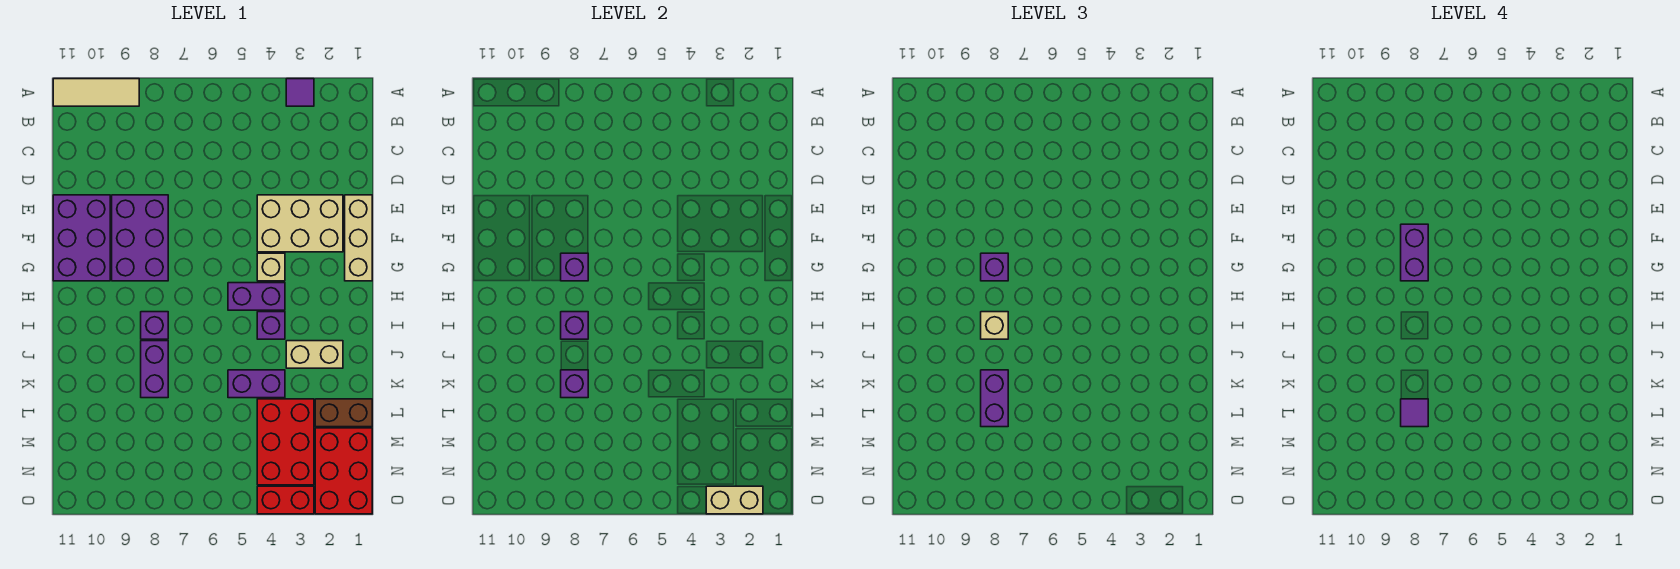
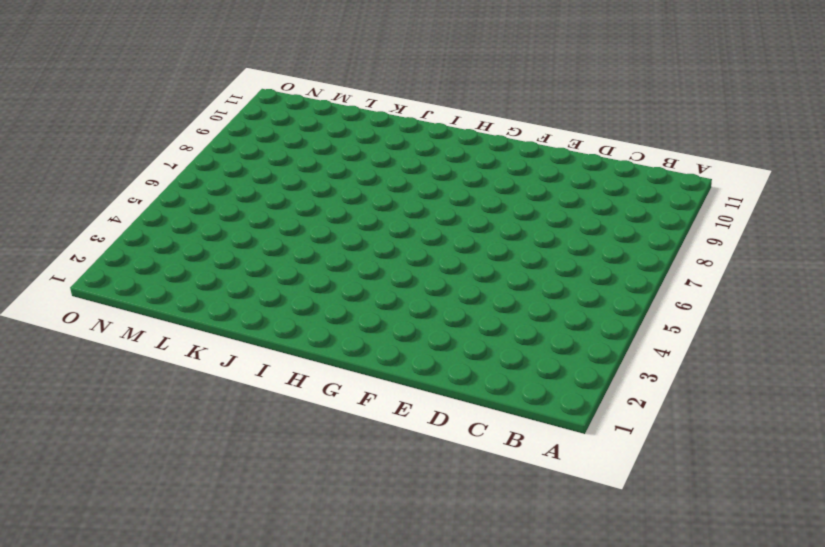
none -> purple tile A3 level 1
none -> tan tile A9:A11 level 1
none -> tan brick E1:G1 level 1

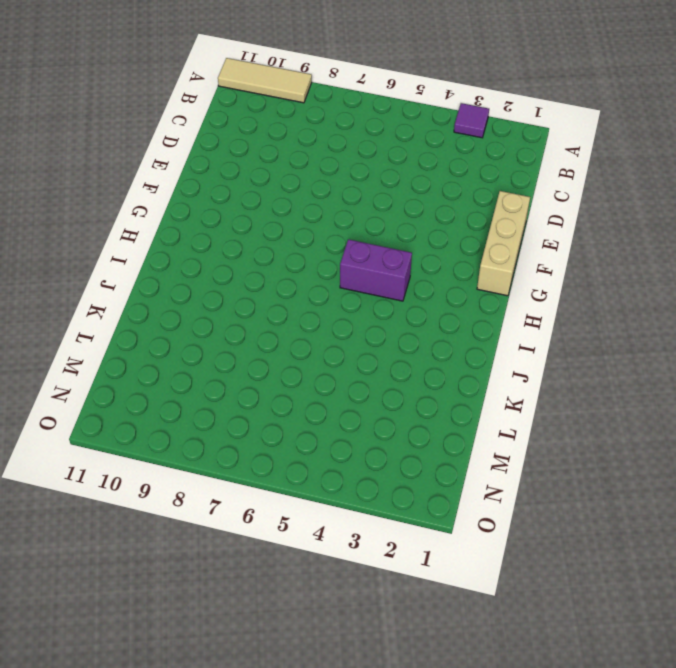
none -> tan brick E2:F4 level 1
none -> purple brick E8:G9 level 1
none -> purple brick E10:G11 level 1

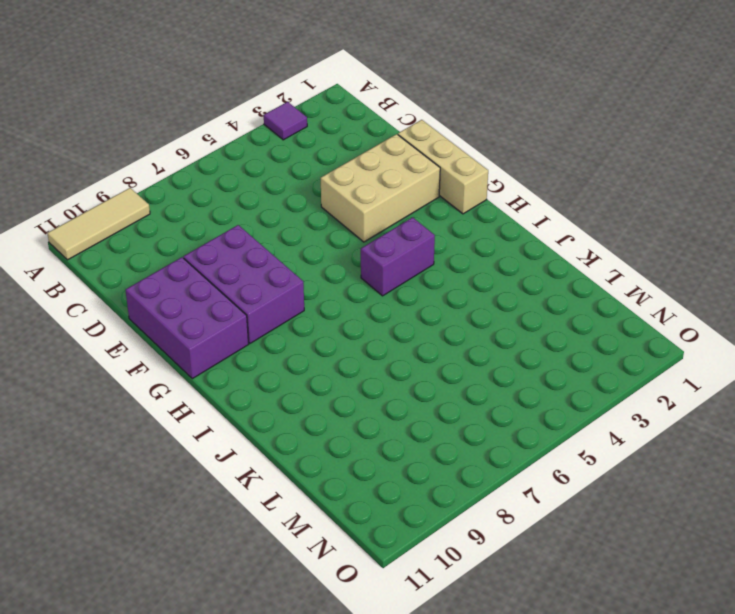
none -> tan brick G4 level 1
none -> purple brick I4 level 1
none -> purple brick I8 level 1

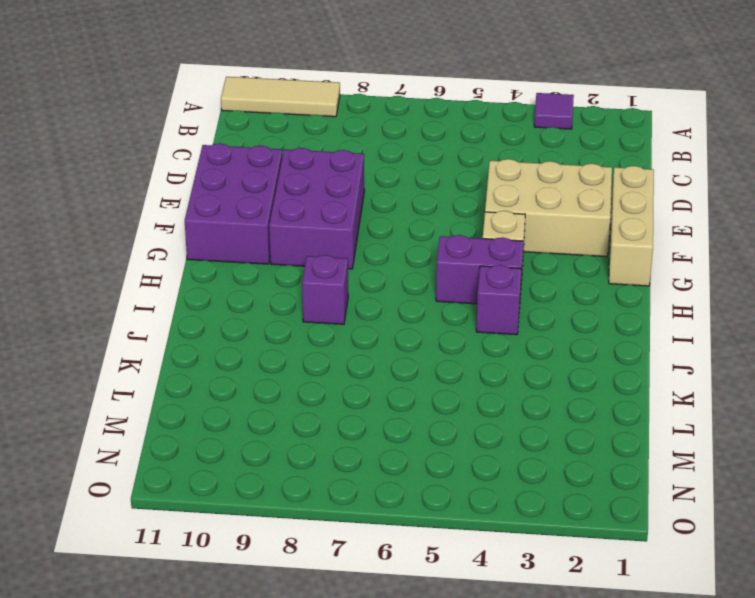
none -> tan brick J2:J3 level 1
none -> purple brick J8:K8 level 1
none -> purple brick K4:K5 level 1

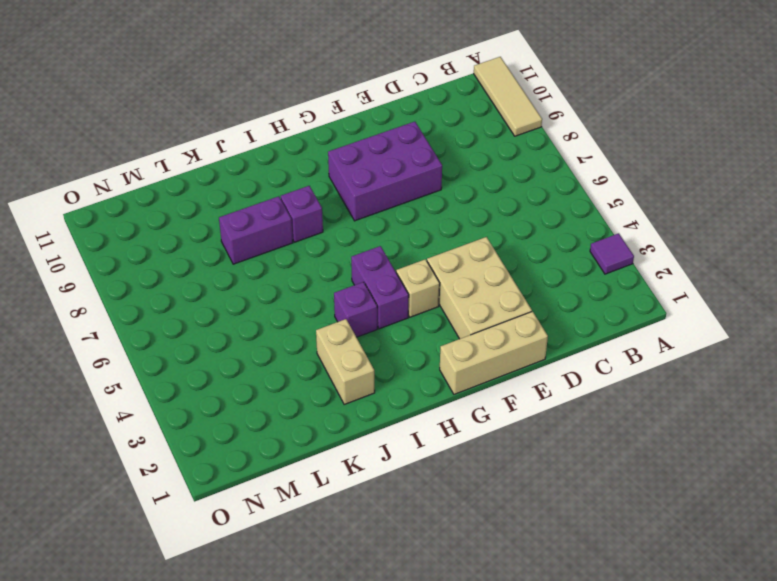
none -> purple brick E10:G11 level 1
none -> purple brick K4:K5 level 1
none -> brown brick L1:L2 level 1

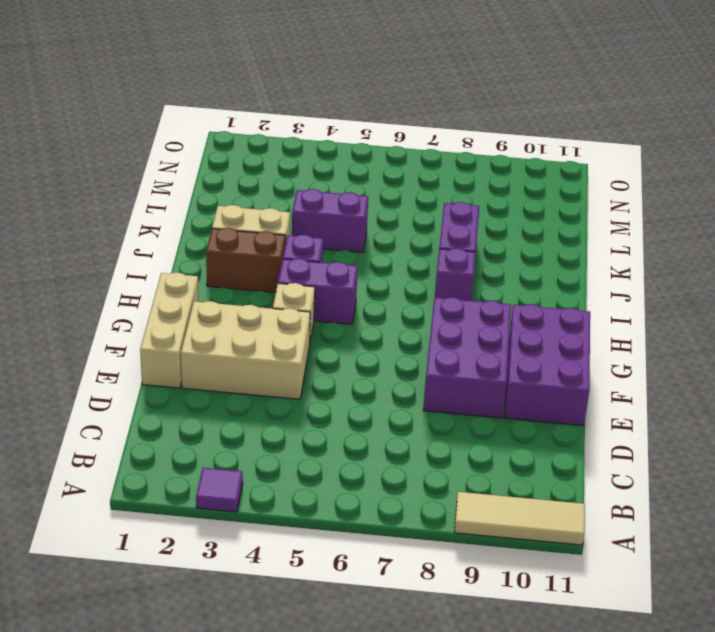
brown brick I2:I3 level 1 -> brown brick L1:L2 level 1
none -> red brick L3:N4 level 1
none -> red brick M1:O2 level 1
none -> red brick O3:O4 level 1

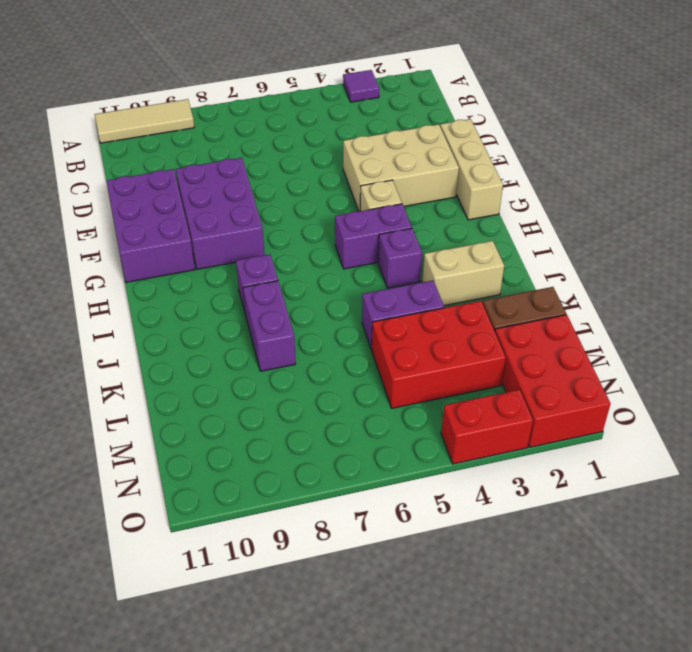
red brick L3:M5 level 1 -> red brick L3:N4 level 1
none -> purple brick G8 level 2
none -> purple brick I8 level 2
none -> purple brick K8 level 2

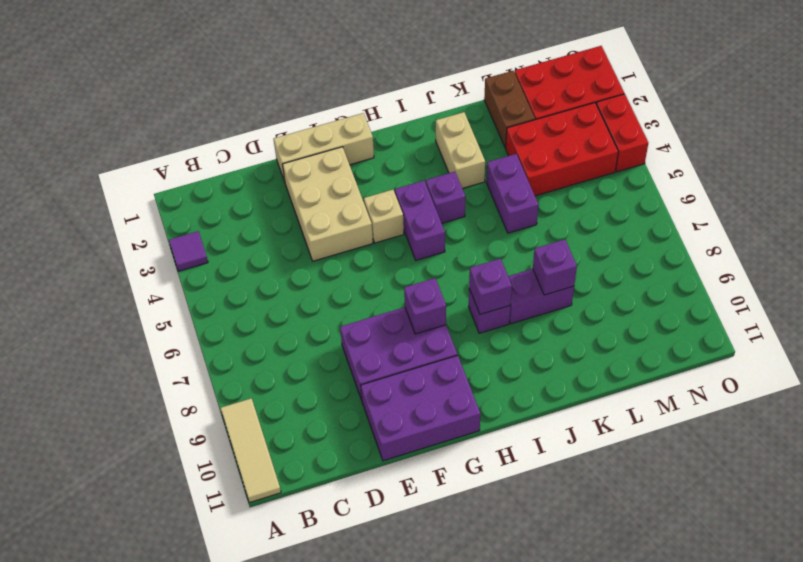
none -> tan brick O2:O3 level 2
none -> purple brick G8 level 3
none -> tan brick I8 level 3

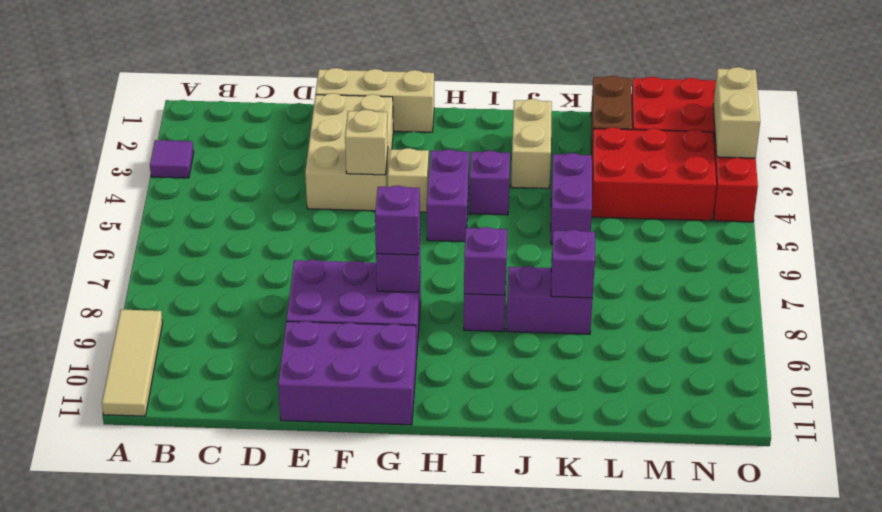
tan brick F4 level 2 -> tan brick I8 level 3
none -> purple brick K8:L8 level 3
none -> purple brick F8:G8 level 4
none -> purple tile L8 level 4

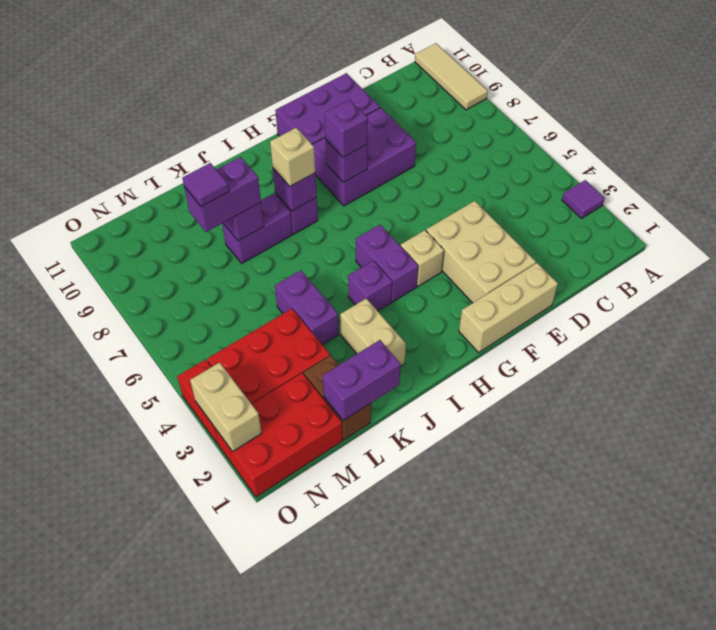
purple brick K1:L1 level 2 -> purple brick F8:G8 level 4

